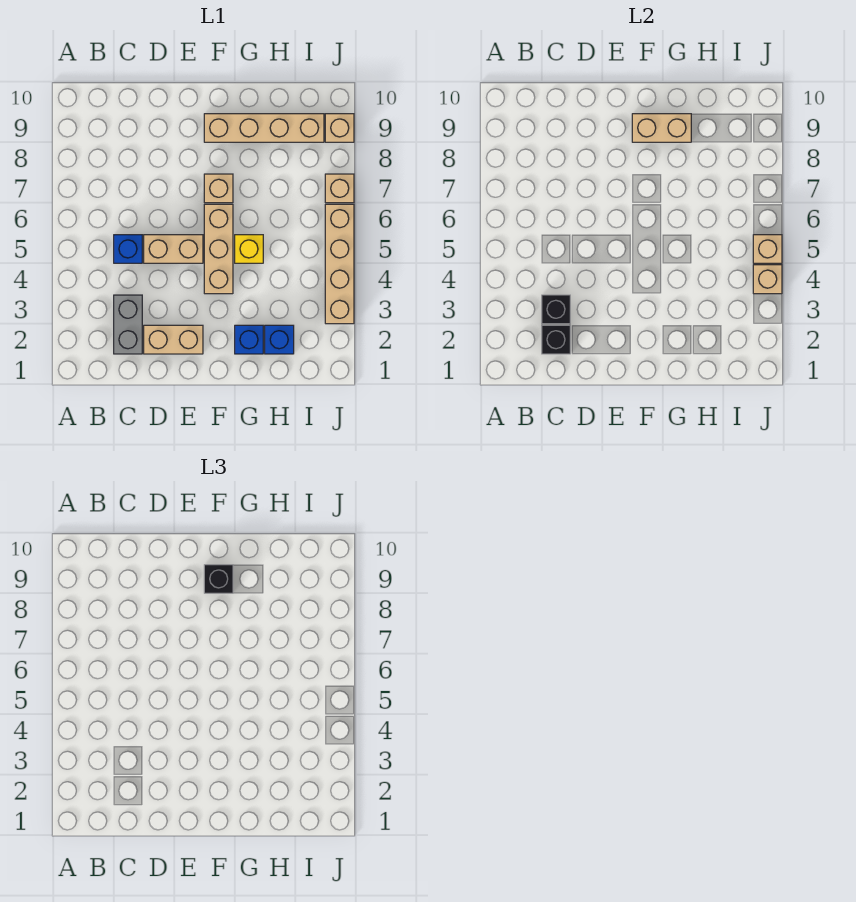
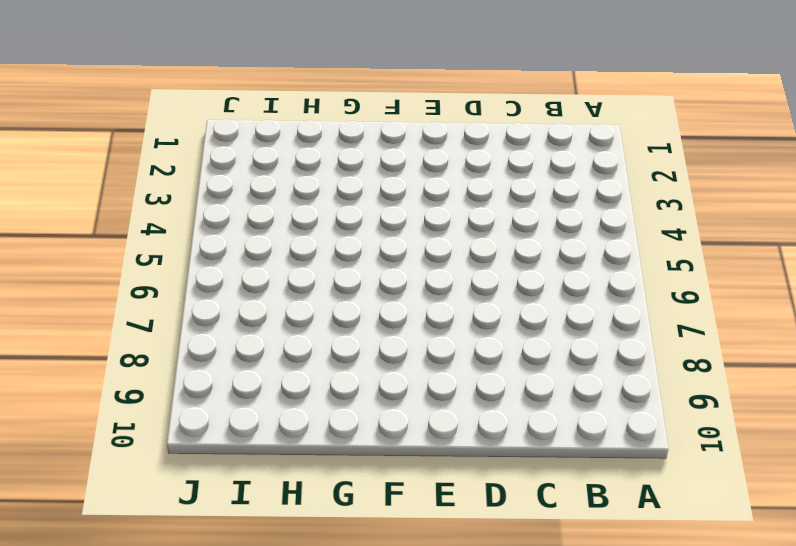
none -> grey brick C2:C3 level 1
none -> blue brick C5 level 1
none -> tan brick D2:E2 level 1

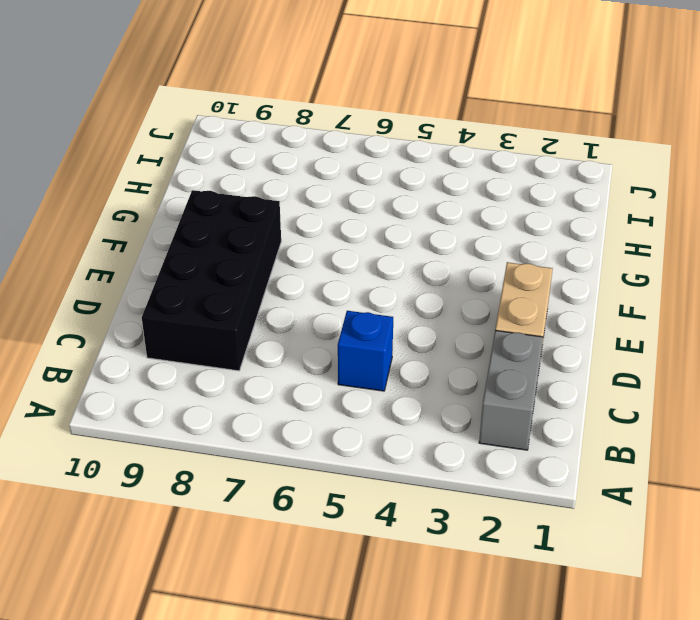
grey brick B2:C2 level 1 -> grey brick C2:C3 level 1
black brick C8:F9 level 1 -> tan brick F9:I9 level 1
none -> tan brick D5:E5 level 1
none -> tan brick F4:F6 level 1
none -> tan brick F7 level 1

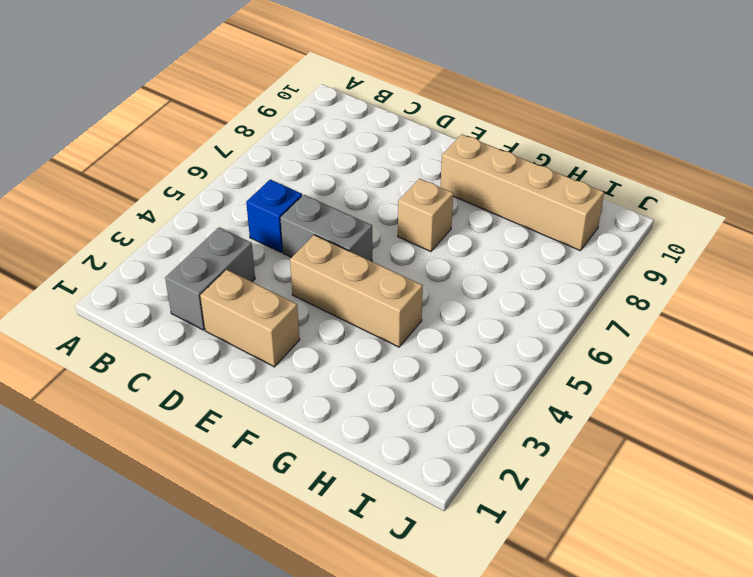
grey brick D5:E5 level 1 -> tan brick D5:E5 level 1
tan brick E4:G4 level 1 -> tan brick F4:F6 level 1
none -> blue brick G2 level 1
none -> yellow brick G5 level 1
none -> blue brick H2 level 1

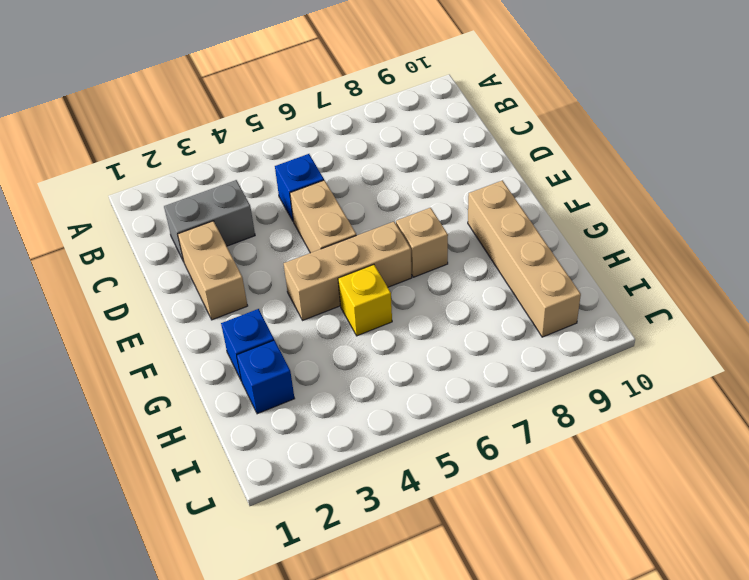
none -> tan brick J3:J6 level 1
none -> tan brick J7 level 1
none -> tan brick J9 level 1

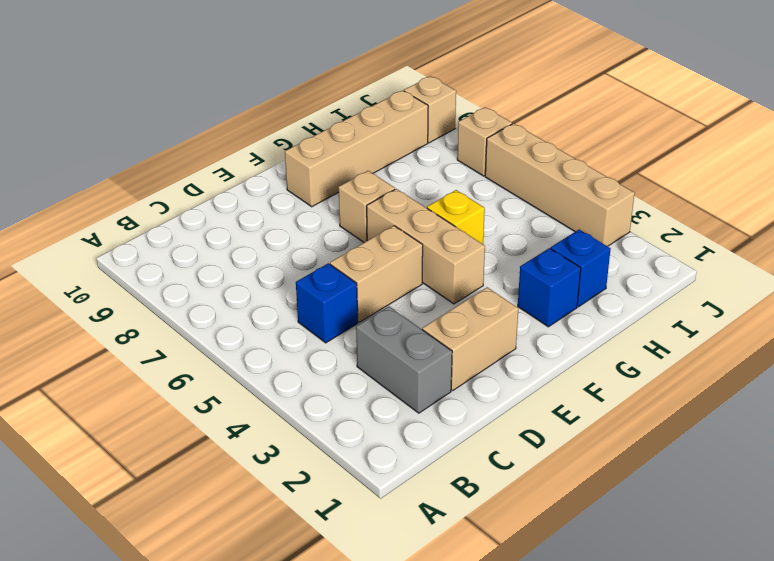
none -> black brick C2 level 2
none -> black brick C3 level 2
none -> tan brick F9:G9 level 2

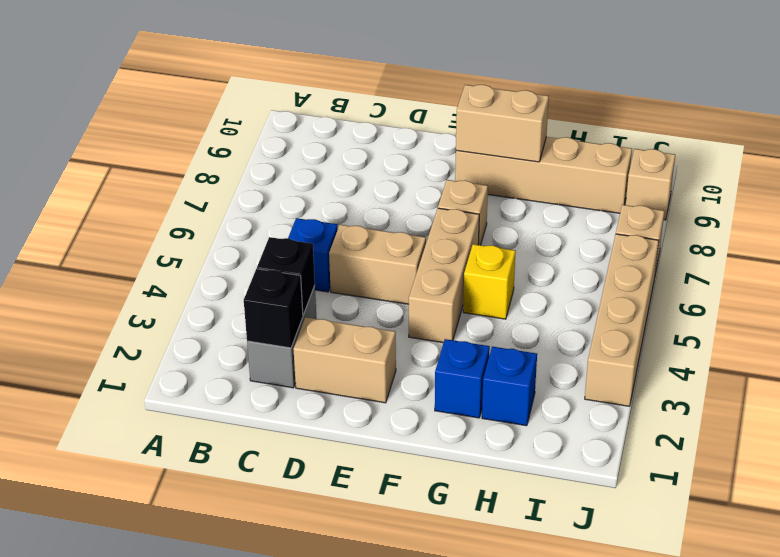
none -> tan brick J4 level 2
none -> tan brick J5 level 2
none -> black brick F9 level 3

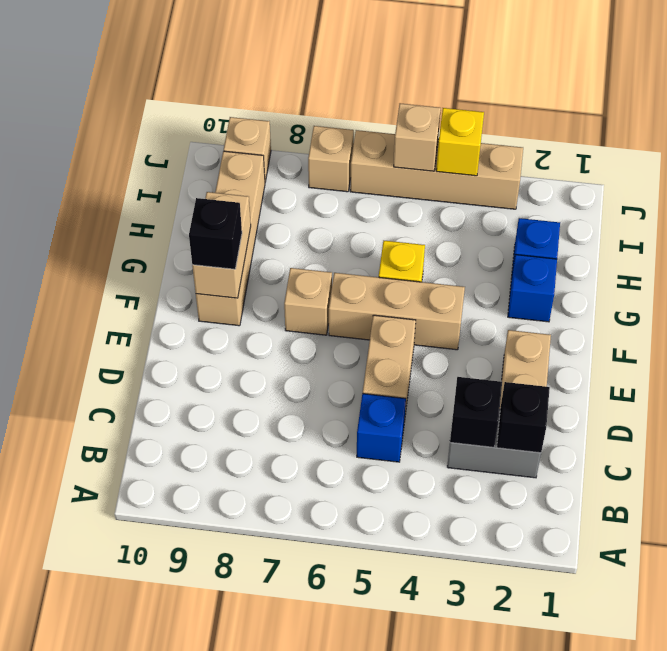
yellow brick J4 level 2 -> tan brick J4 level 2

